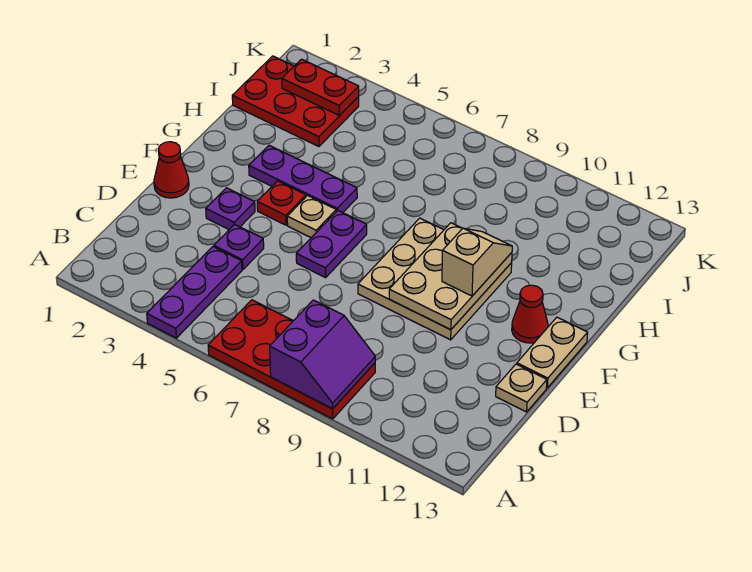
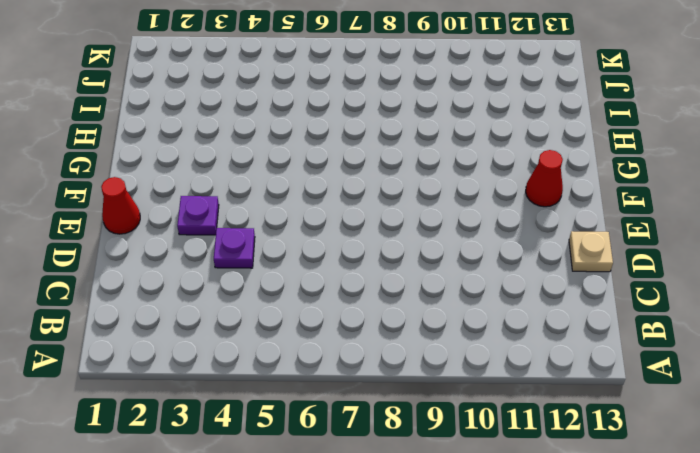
none -> purple plate A4:C4 level 1
none -> red plate A6:B9 level 1
none -> purple plate E6:F6 level 1

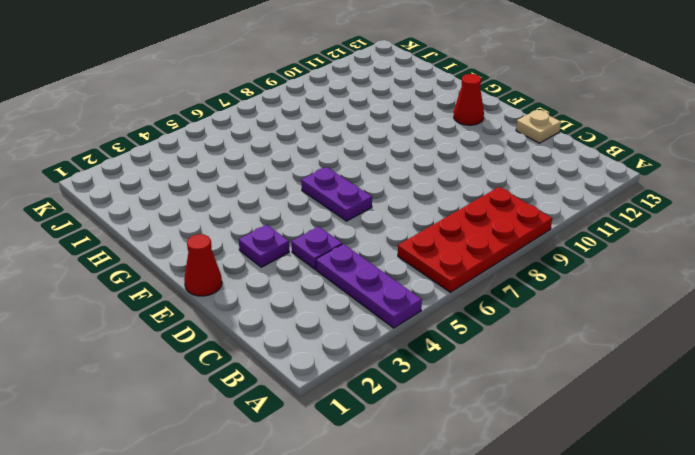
none -> tan plate E8:G10 level 1
none -> tan plate E13:F13 level 1
none -> red plate F4 level 1

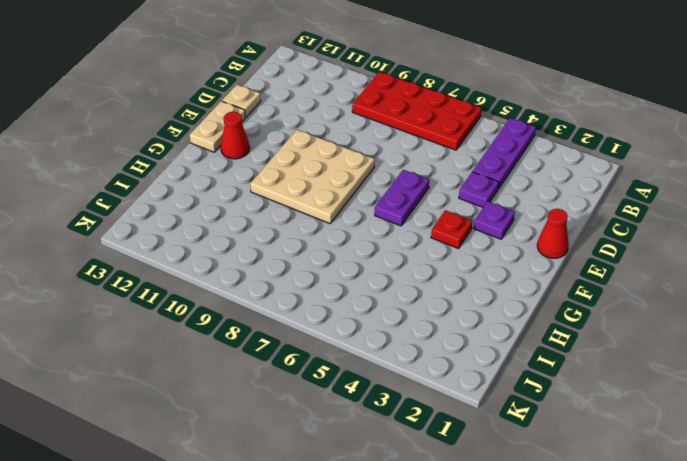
none -> tan plate F5 level 1
none -> purple plate G3:G5 level 1
none -> red plate I1:J3 level 1

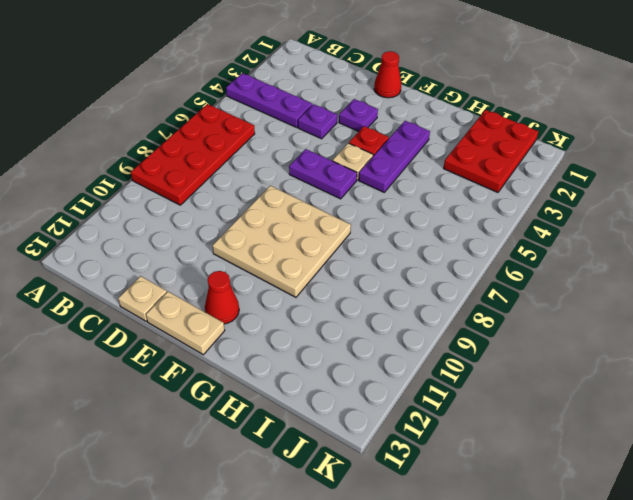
none -> purple slope A8:B9 level 2 top 8
none -> tan plate E9:G10 level 2
none -> red plate J2:J3 level 2

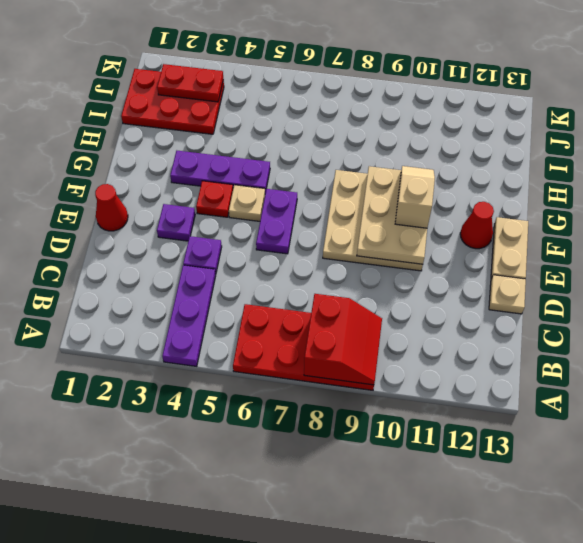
red slope A8:B9 level 2 top 8 -> purple slope A8:B9 level 2 top 8

